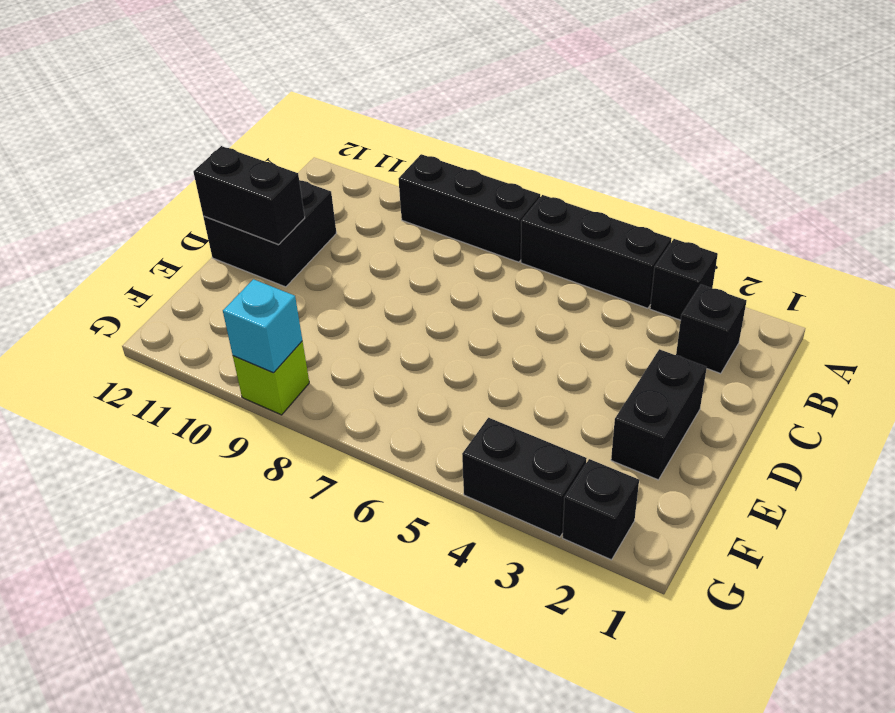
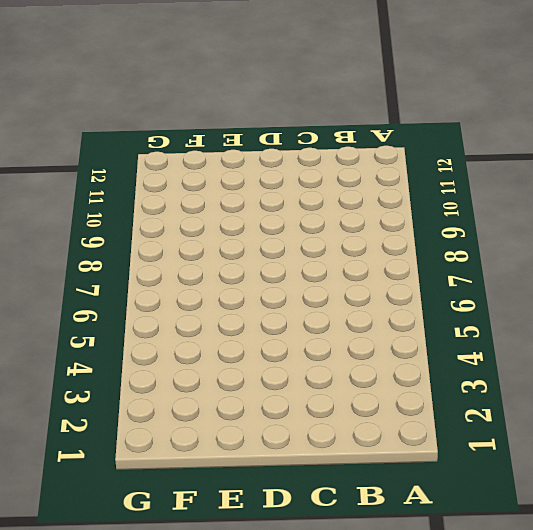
none -> black brick A3 level 1
none -> black brick A4:A6 level 1

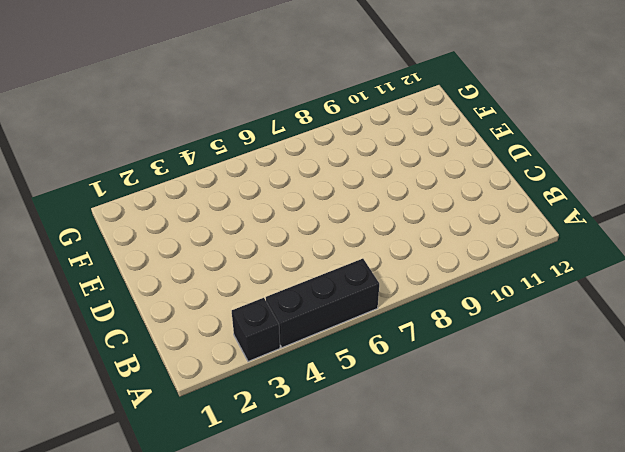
none -> black brick A7:A9 level 1
none -> black brick B2 level 1

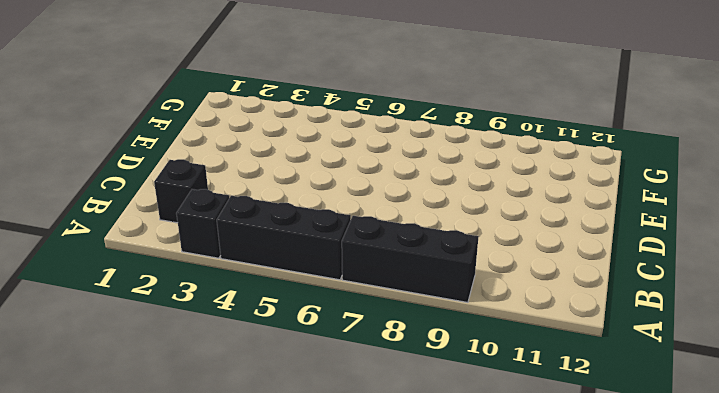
none -> black brick C11:D12 level 1
none -> black brick D2:E2 level 1

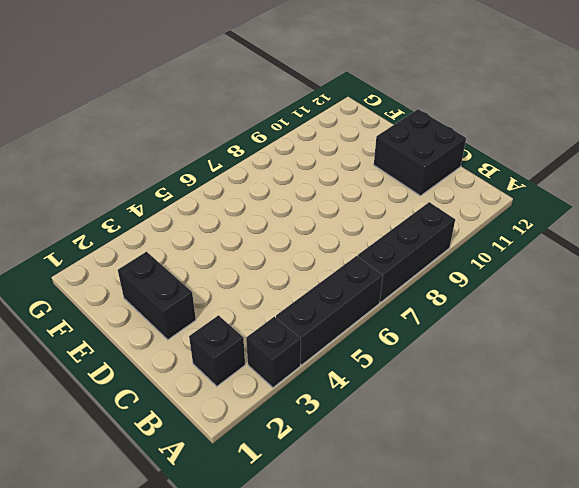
none -> black brick G2 level 1
none -> black brick G3:G4 level 1

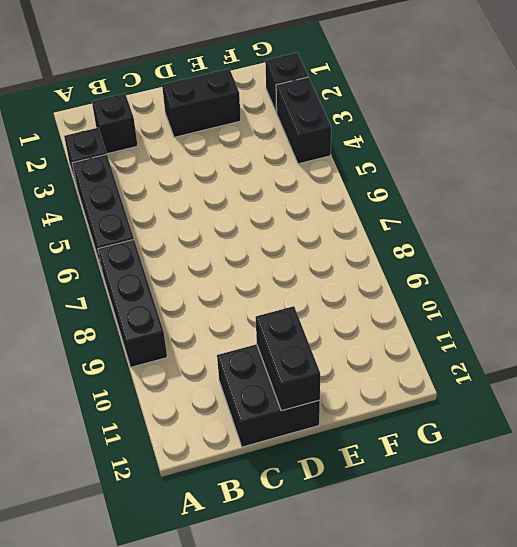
none -> lime brick G9 level 1
none -> cyan brick G9 level 2

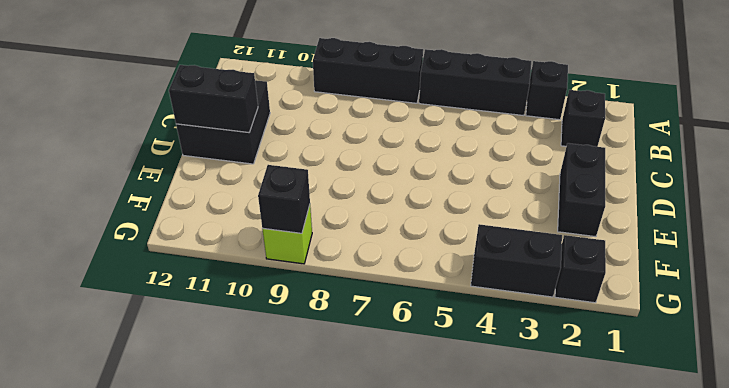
black brick G9 level 2 -> cyan brick G9 level 2

